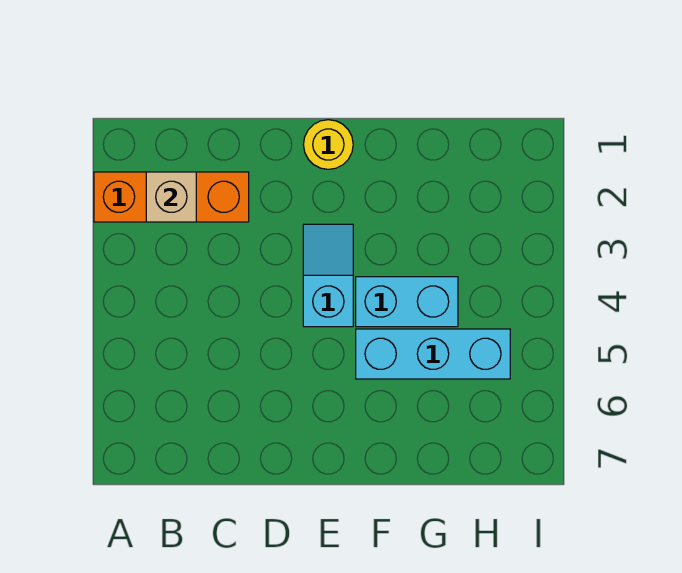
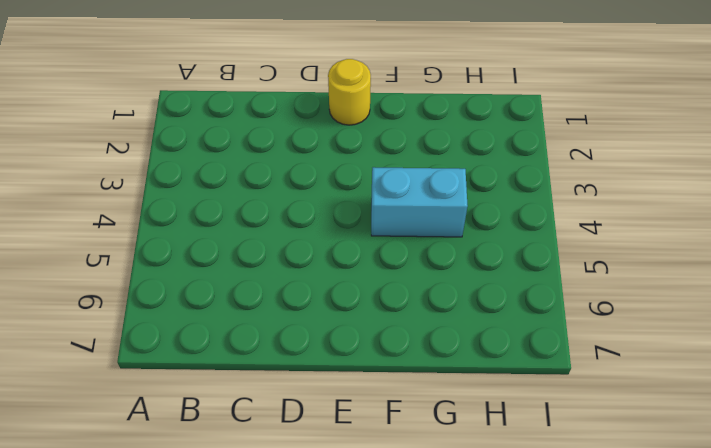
none -> orange brick A2:C2 level 1
none -> cyan slope E3:E4 level 1 top 4

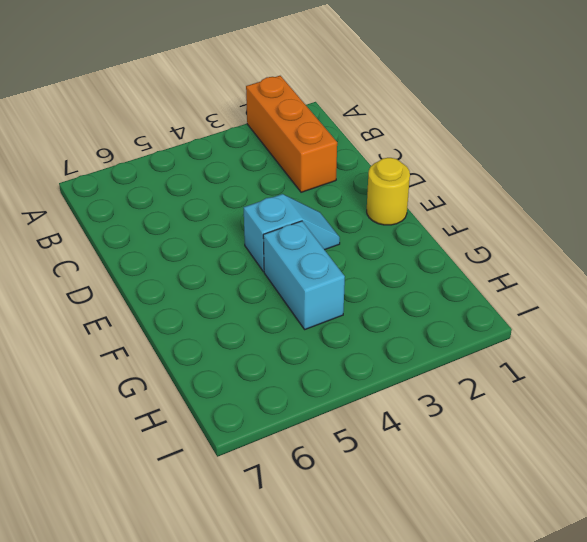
none -> cyan brick F5:H5 level 1
none -> tan brick B2 level 2

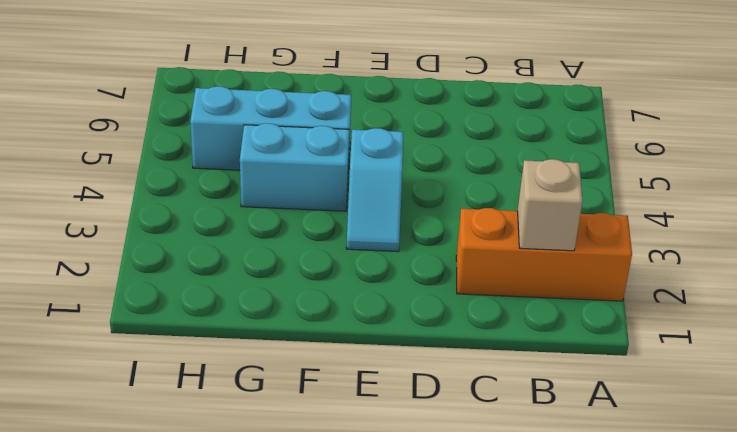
none -> yellow round brick E1 level 1

